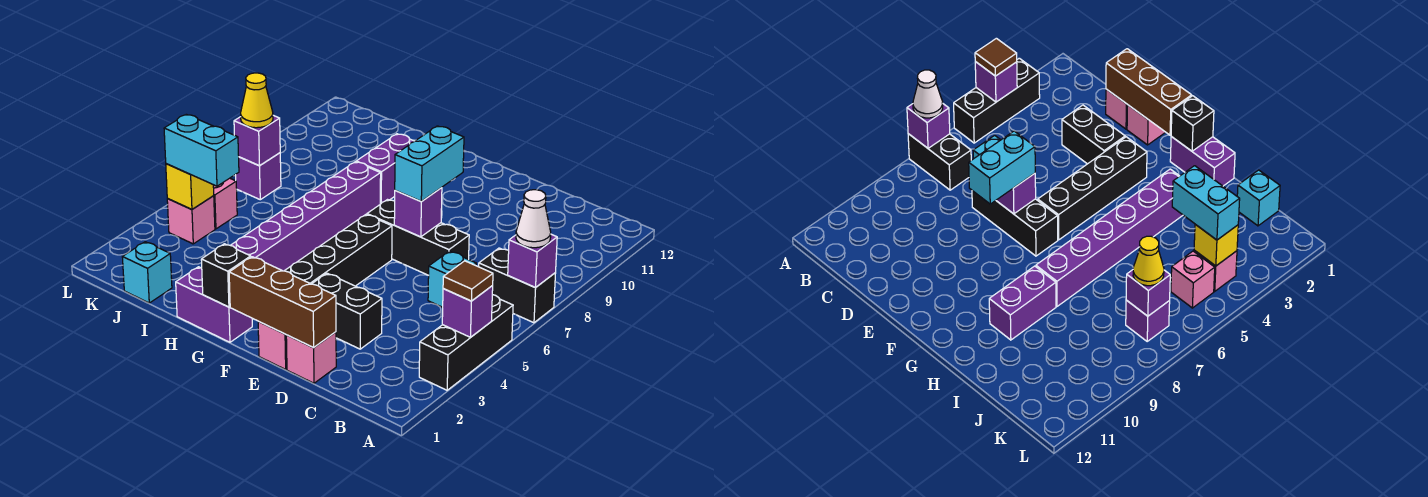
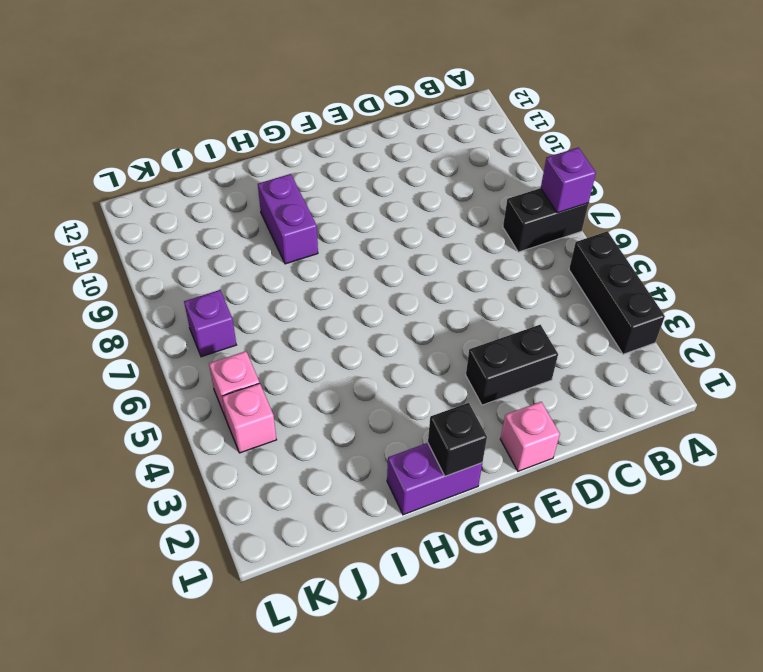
none -> cyan brick C6 level 1
none -> pink brick D1 level 1
none -> black brick D7:F7 level 1

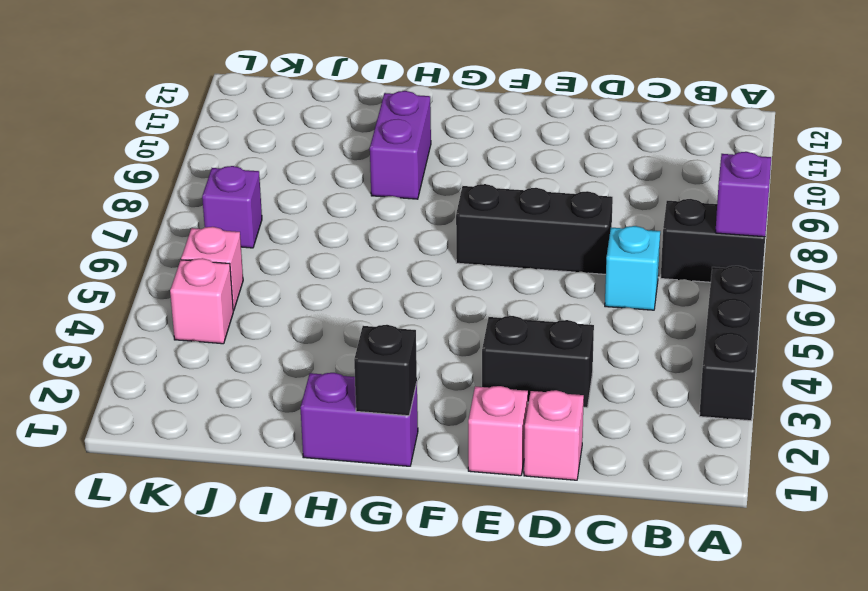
none -> black brick F3:F6 level 1
none -> purple brick H3:H8 level 1
none -> cyan brick J1 level 1

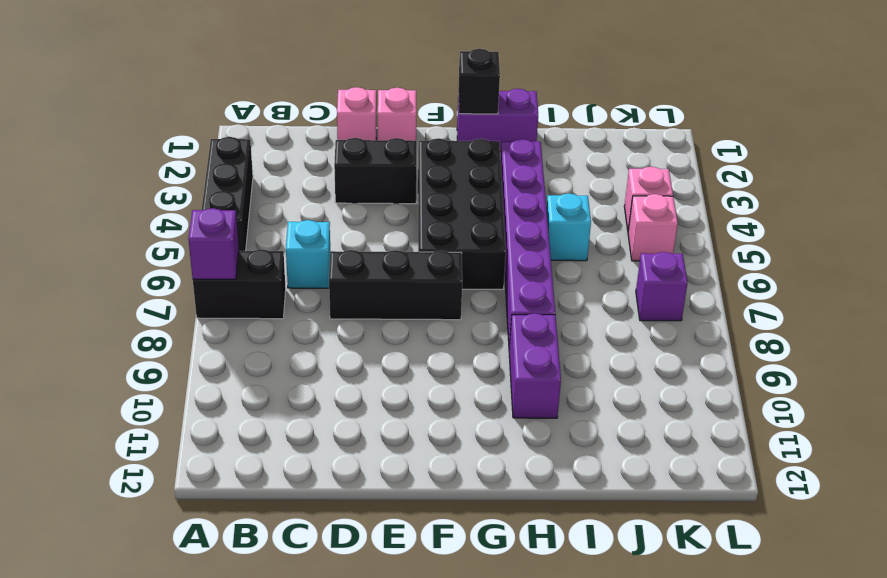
black brick F3:G6 level 1 -> black brick F3:F6 level 1
cyan brick I5 level 1 -> cyan brick J1 level 1
none -> purple brick A4 level 2
none -> brown brick D1:F1 level 2
none -> purple brick E7 level 2

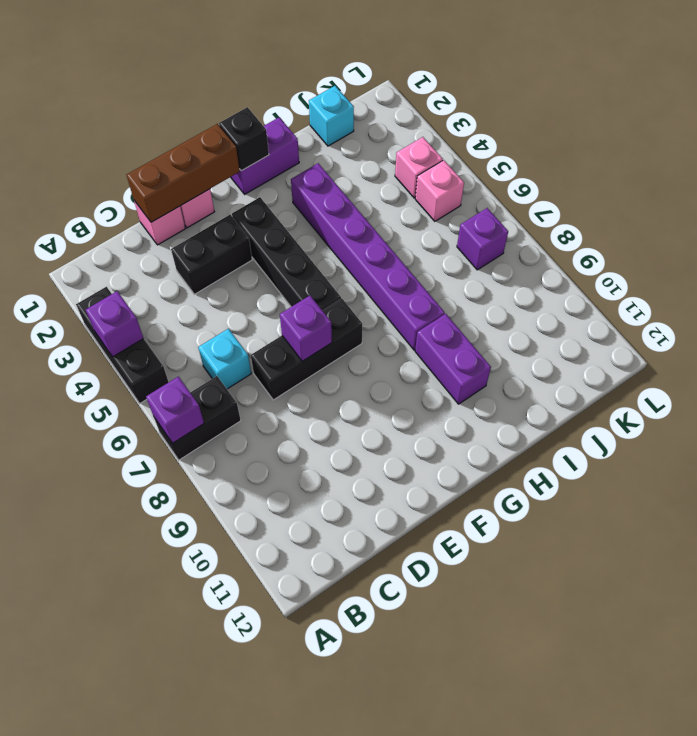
none -> yellow brick K4 level 2
none -> purple brick K7 level 2
none -> brown tile A4 level 3

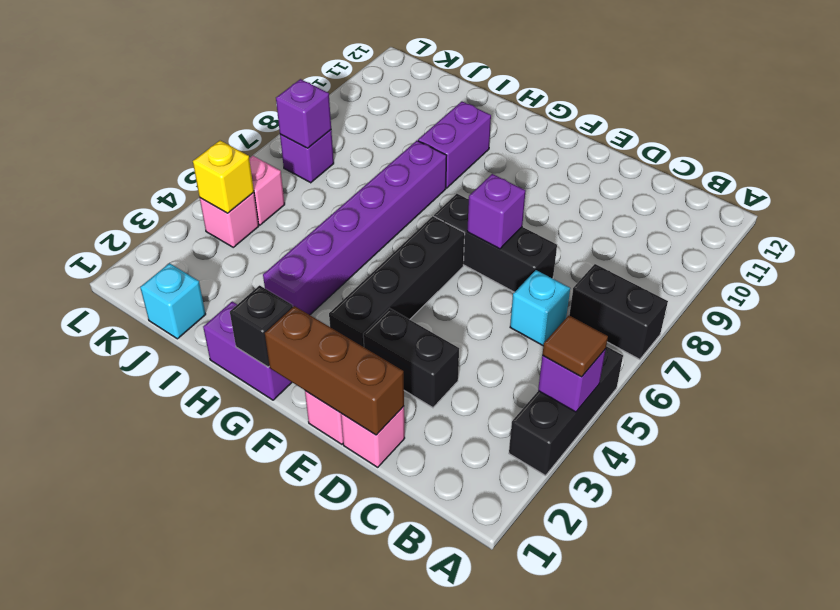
none -> purple brick A7 level 2
none -> white cone A7 level 3
none -> cyan brick E7:E8 level 3

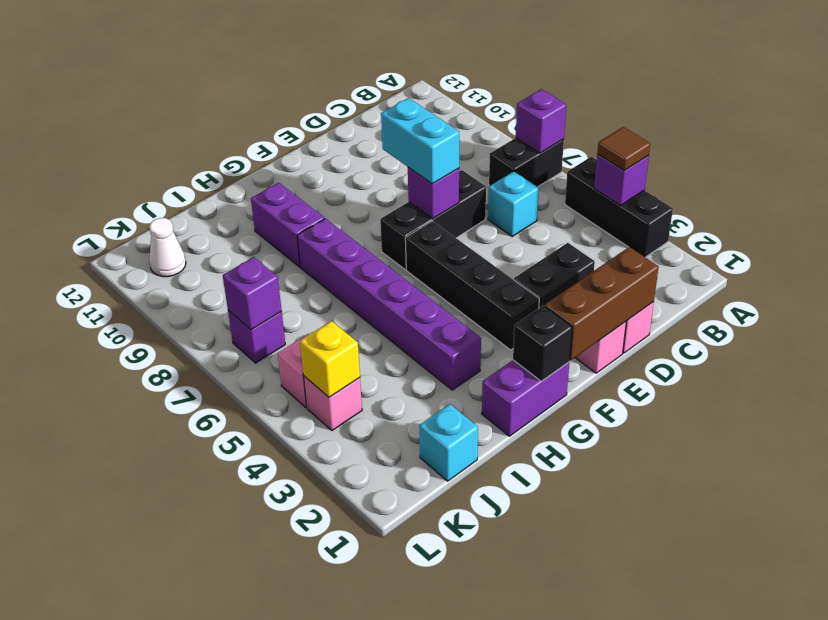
white cone K11 level 1 -> white cone A7 level 3
none -> cyan brick J4:K4 level 3
none -> yellow cone K7 level 3

